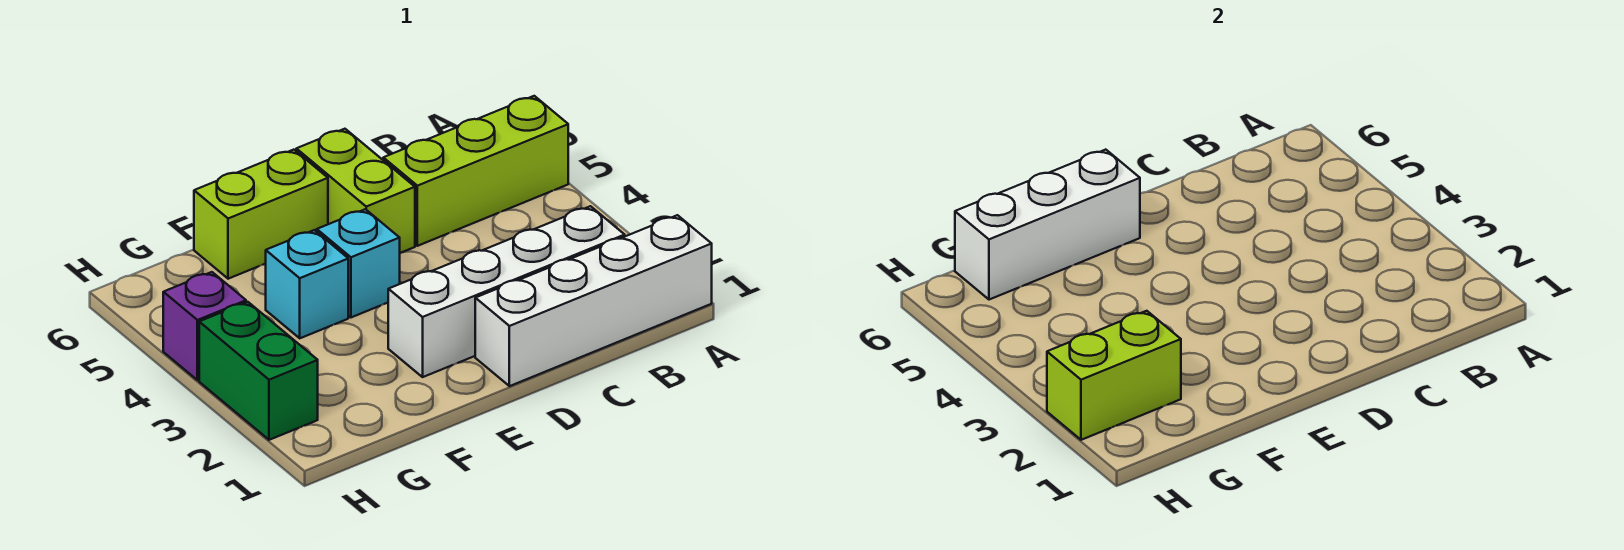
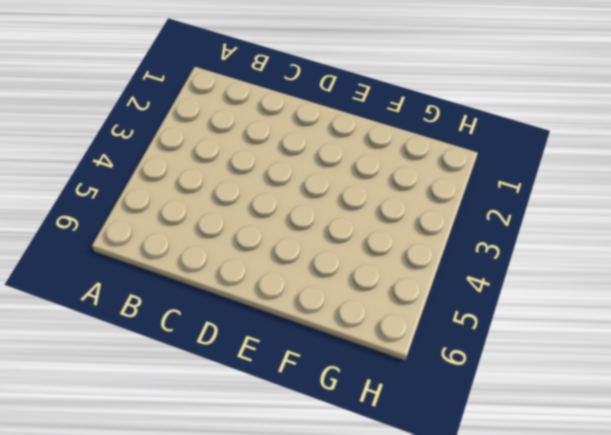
none -> white brick A1:D1 level 1
none -> lime brick A5:C5 level 1

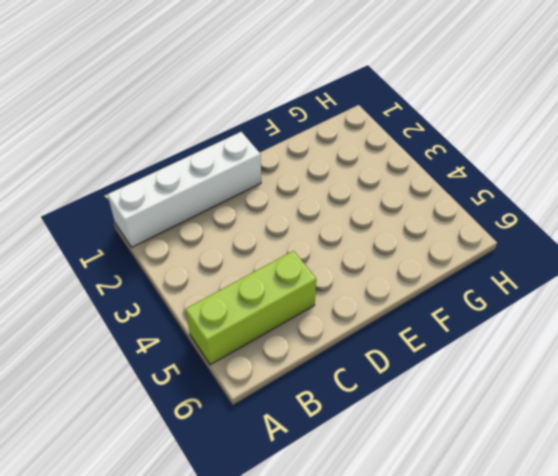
none -> white brick B2:E2 level 1
none -> lime brick D5:D6 level 1

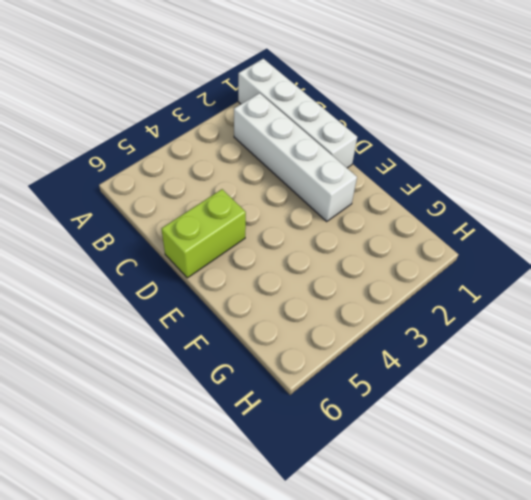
none -> lime brick A5:C5 level 1
none -> cyan brick E4 level 1

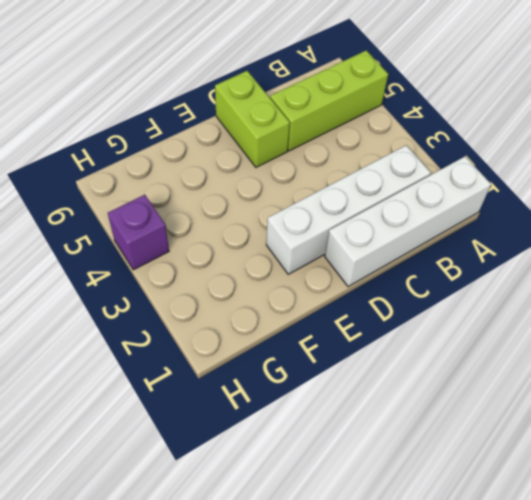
none -> cyan brick E4 level 1
none -> lime brick E6:F6 level 1

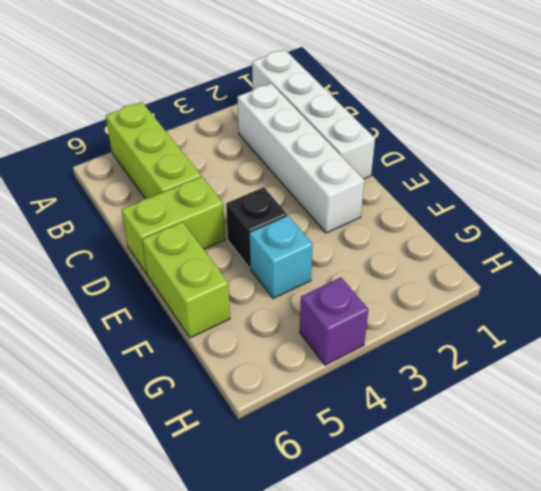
black brick E4 level 1 -> cyan brick E4 level 1
none -> green brick H2:H3 level 1
none -> white brick E6:G6 level 2

